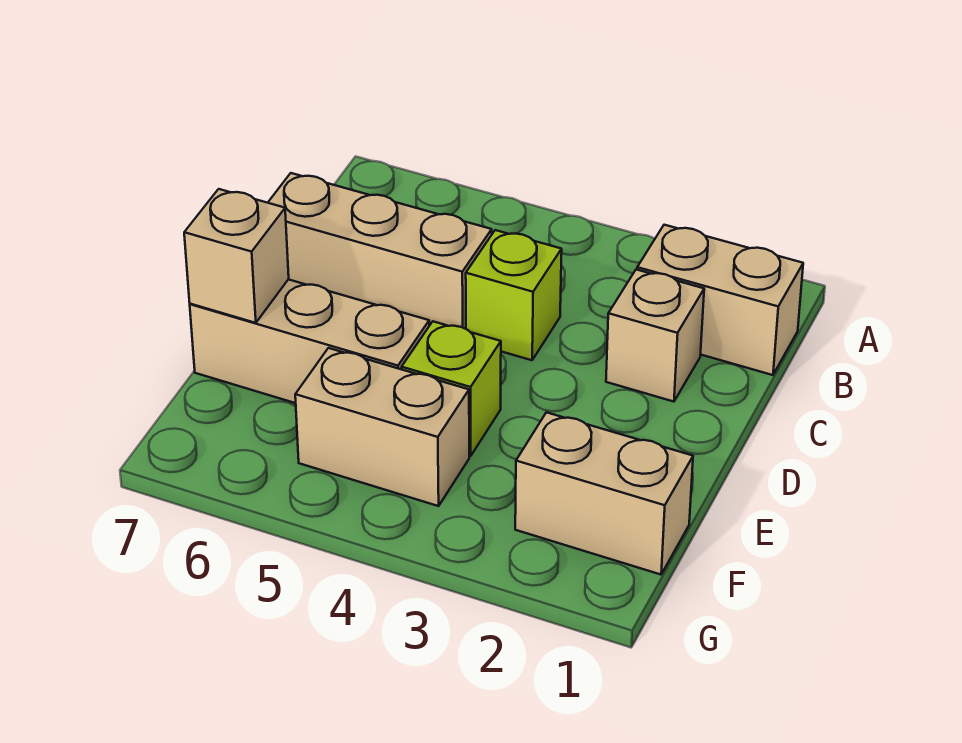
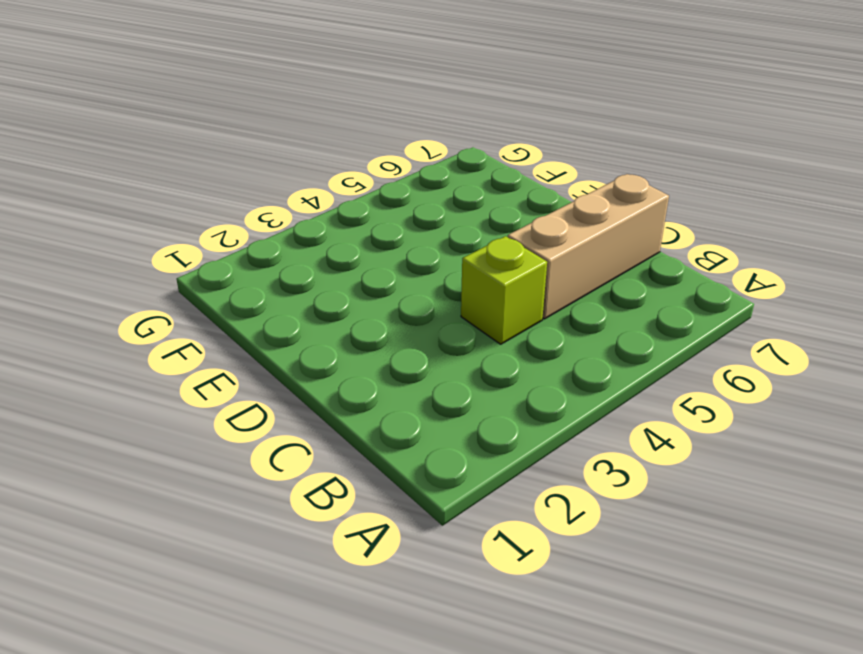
none -> tan brick B1:B2 level 1
none -> tan brick C2 level 1

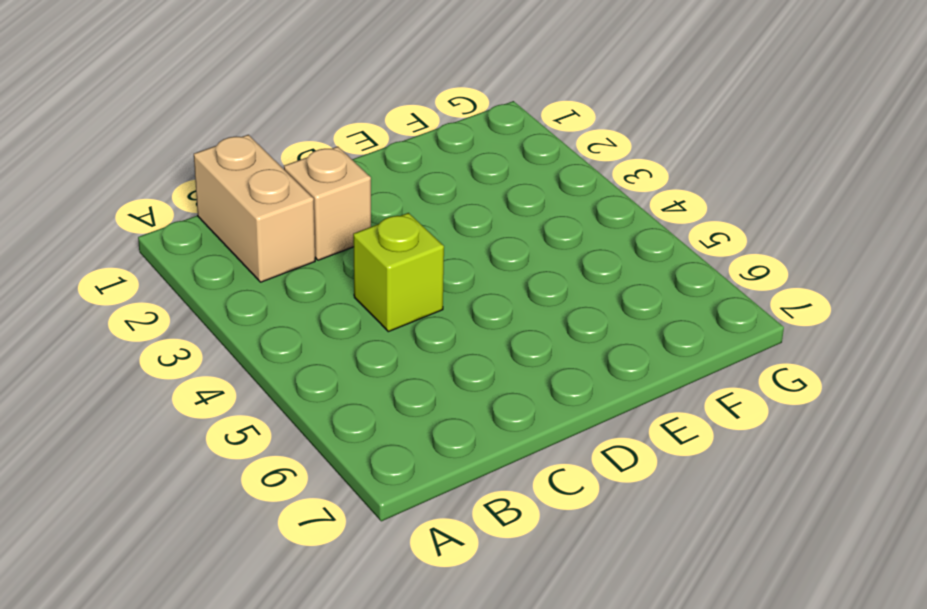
none -> tan brick C5:C7 level 1
none -> lime brick E4 level 1

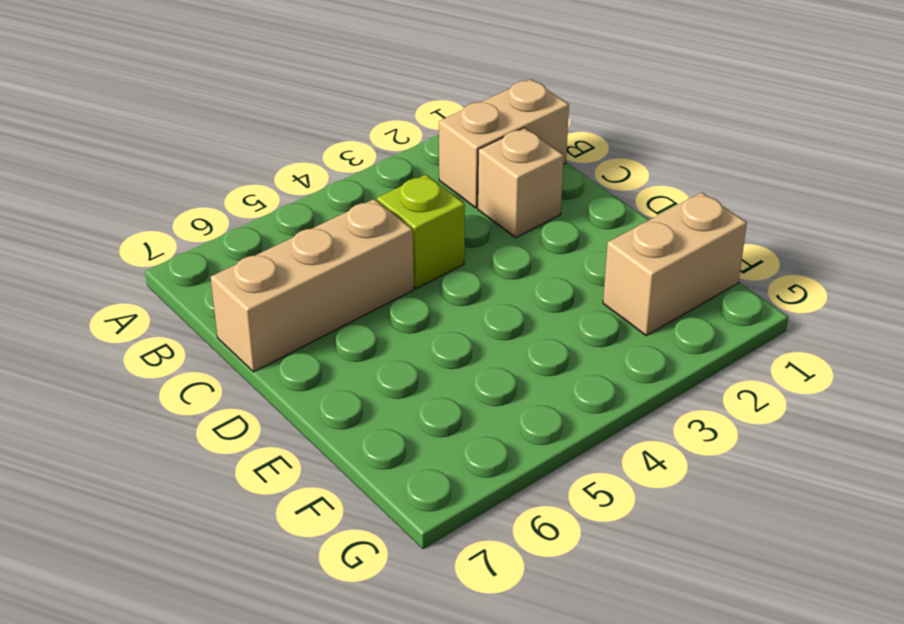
none -> lime brick E4 level 1
none -> tan brick E5:E7 level 1

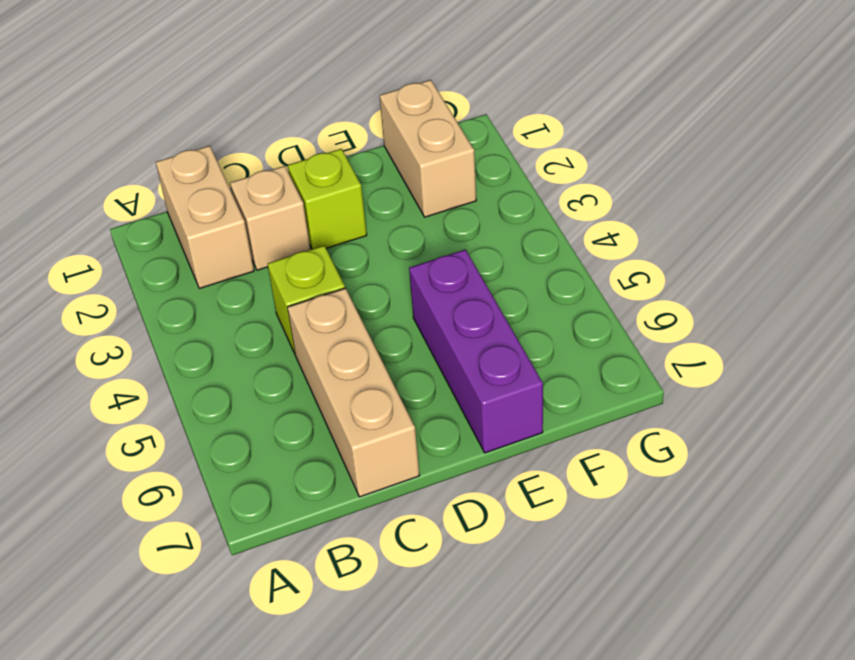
lime brick D2 level 1 -> lime brick E4 level 1
purple brick E5:E7 level 1 -> tan brick E5:E7 level 1
none -> tan brick F4:F5 level 1
none -> tan brick E7 level 2

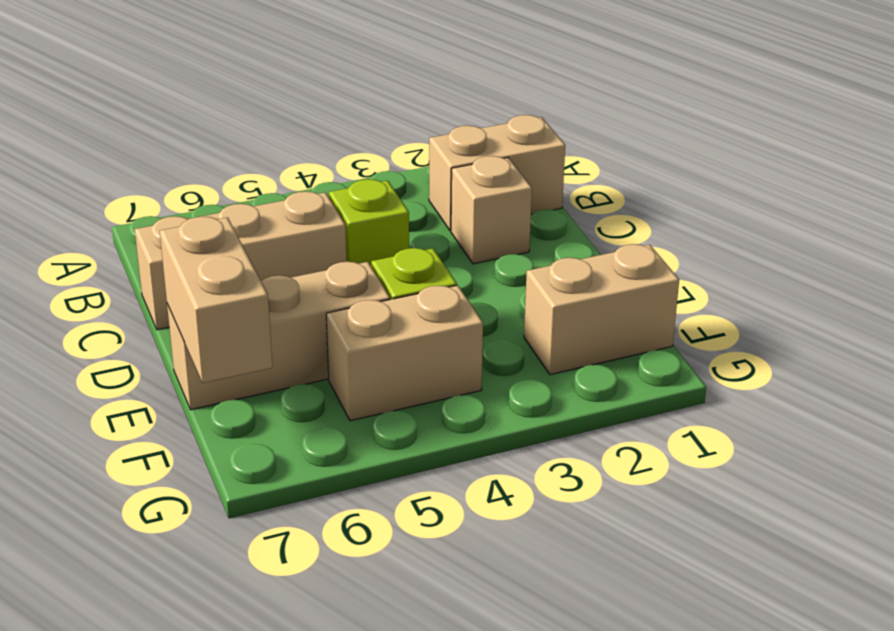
tan brick E7:F7 level 2 -> tan brick E7 level 2

